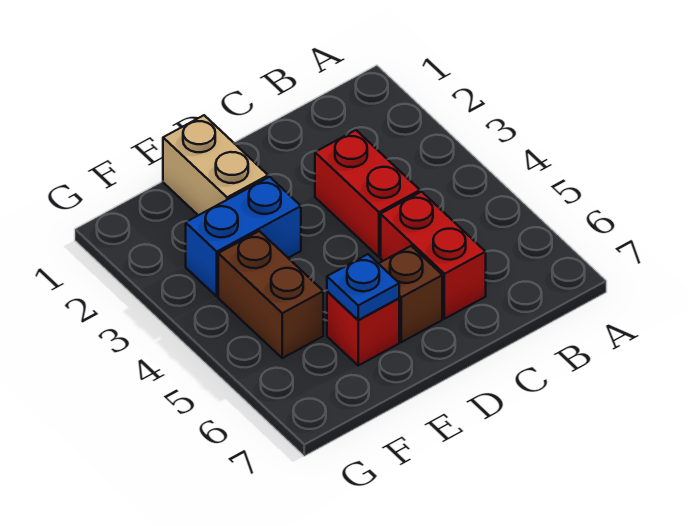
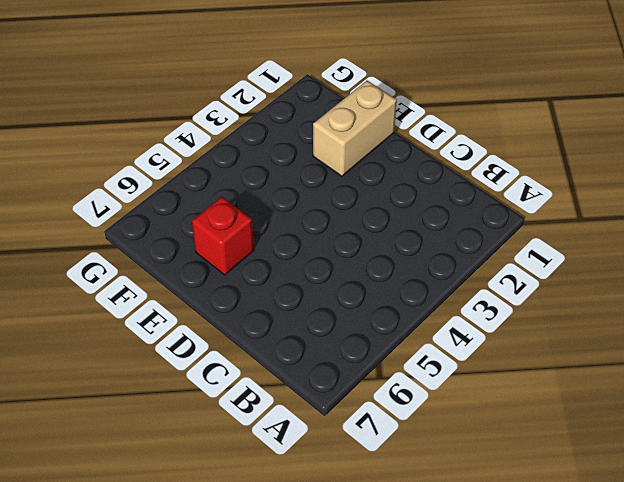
none -> red brick C3:C4 level 1
none -> red brick C5:C6 level 1

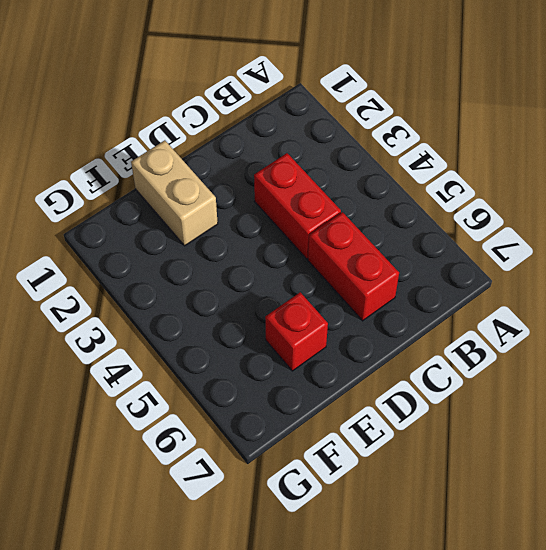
none -> brown brick D6 level 1
none -> blue brick E3:F3 level 1

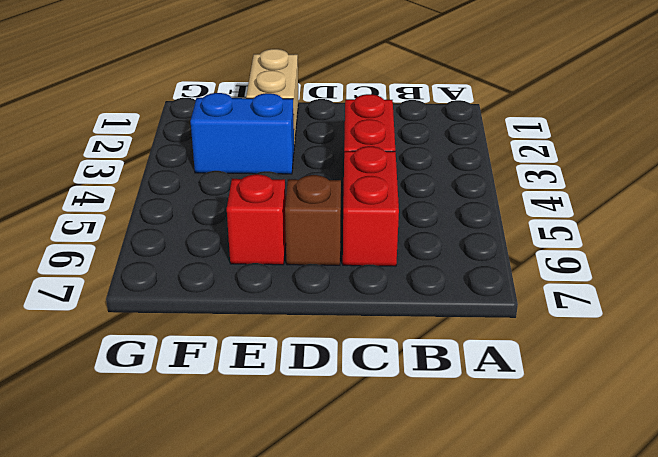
none -> brown brick F4:F5 level 1
none -> blue plate E6 level 2

